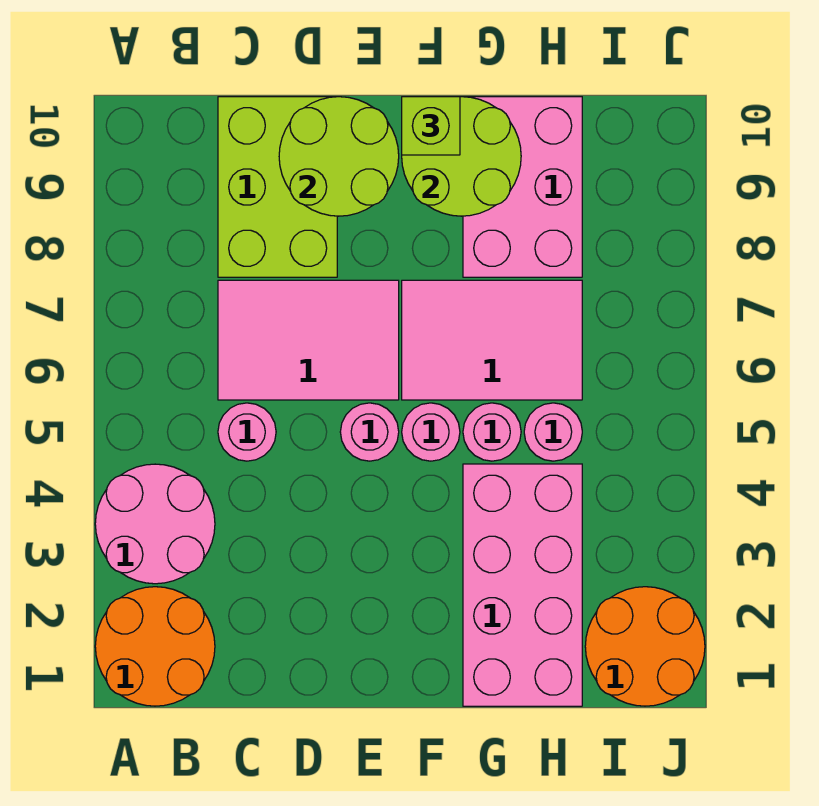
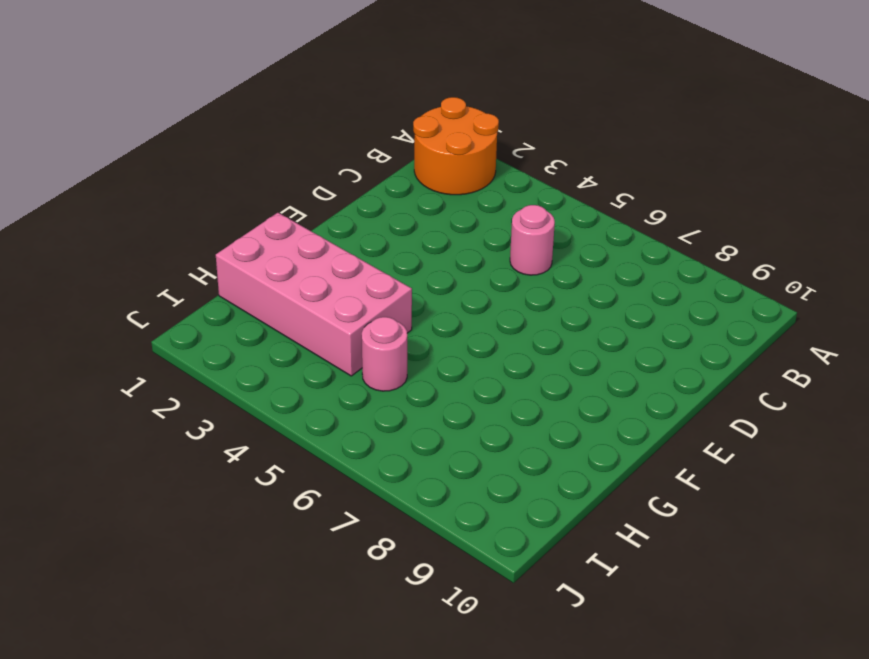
none -> pink round brick A3:B4 level 1
none -> pink tile C6:E7 level 1
none -> lime brick C8:D10 level 1

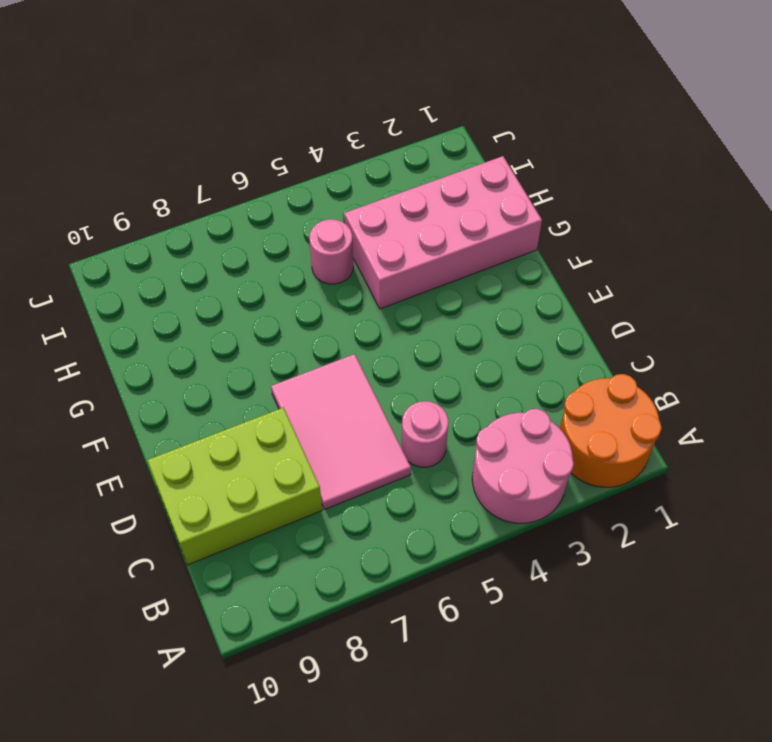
none -> pink round brick E5 level 1
none -> pink round brick F5 level 1
none -> pink tile F6:H7 level 1

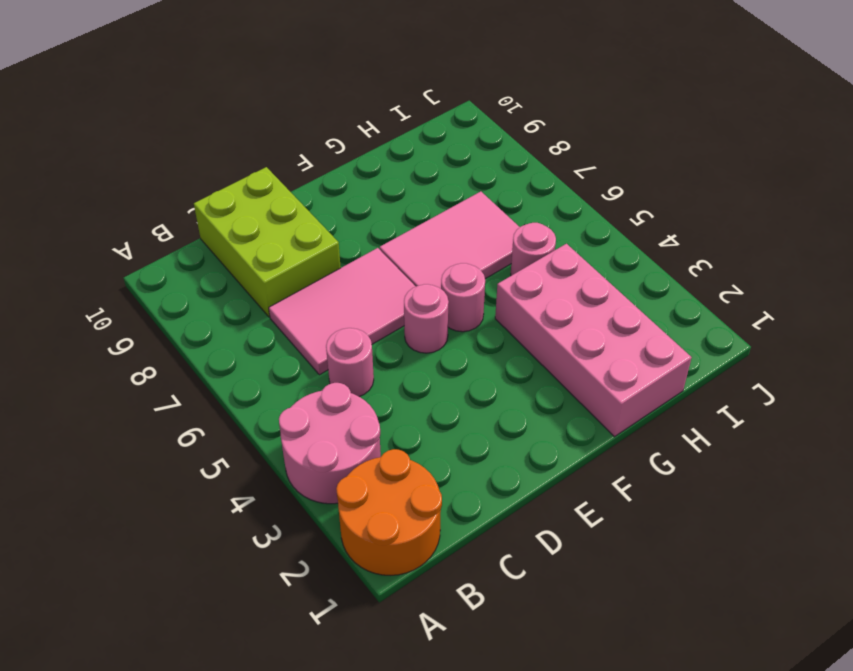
none -> pink round brick G5 level 1
none -> pink brick G8:H10 level 1
none -> orange round brick I1:J2 level 1

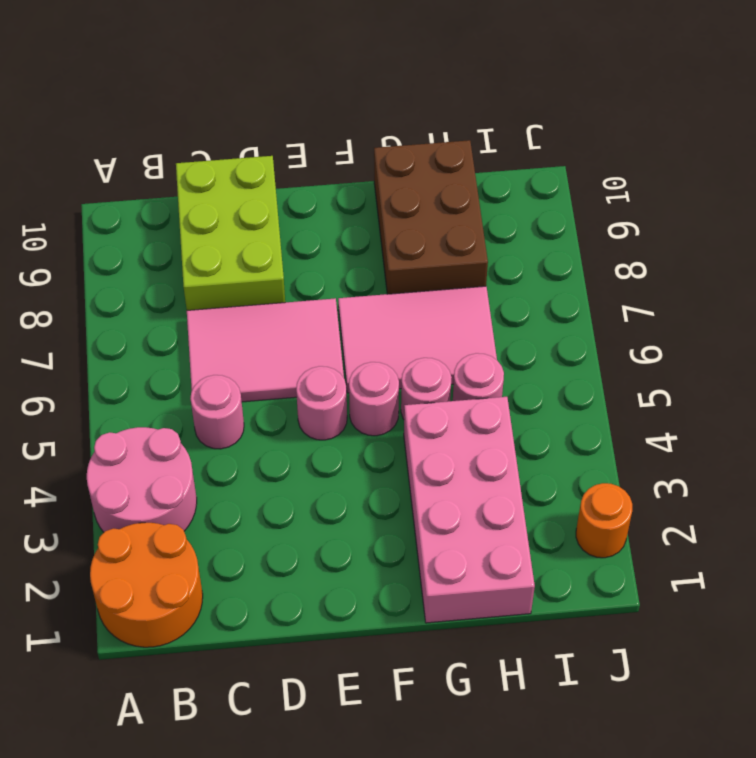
brown brick G8:H10 level 1 -> pink brick G8:H10 level 1
orange round brick J2 level 1 -> orange round brick I1:J2 level 1
none -> lime round brick D9:E10 level 2
none -> lime round brick F9:G10 level 2
none -> lime brick F10 level 3

